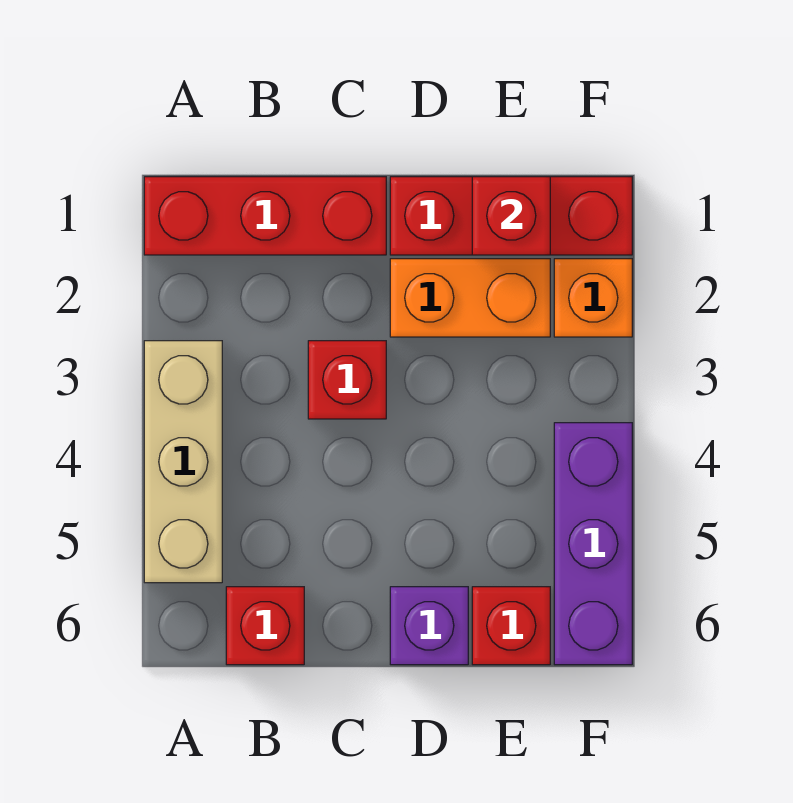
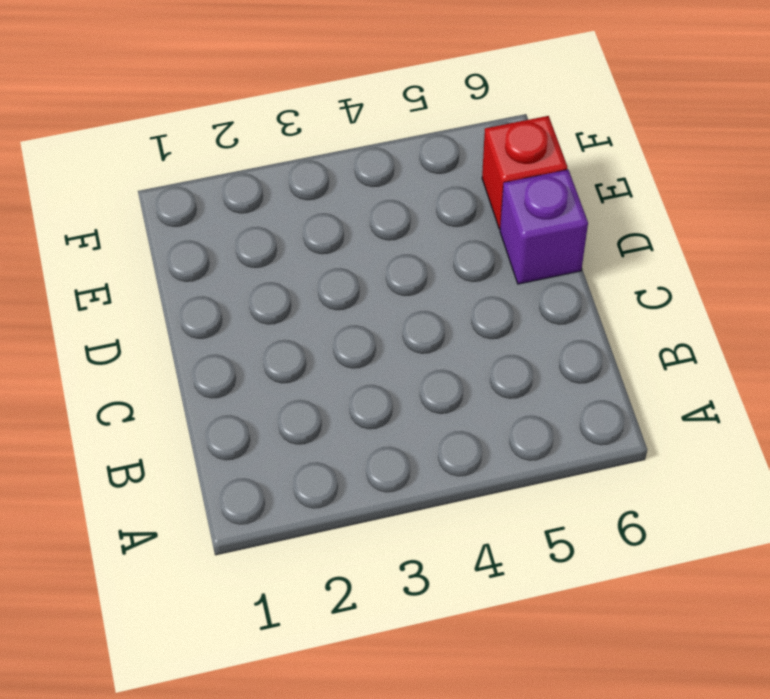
none -> red brick A1:C1 level 1
none -> tan brick A3:A5 level 1

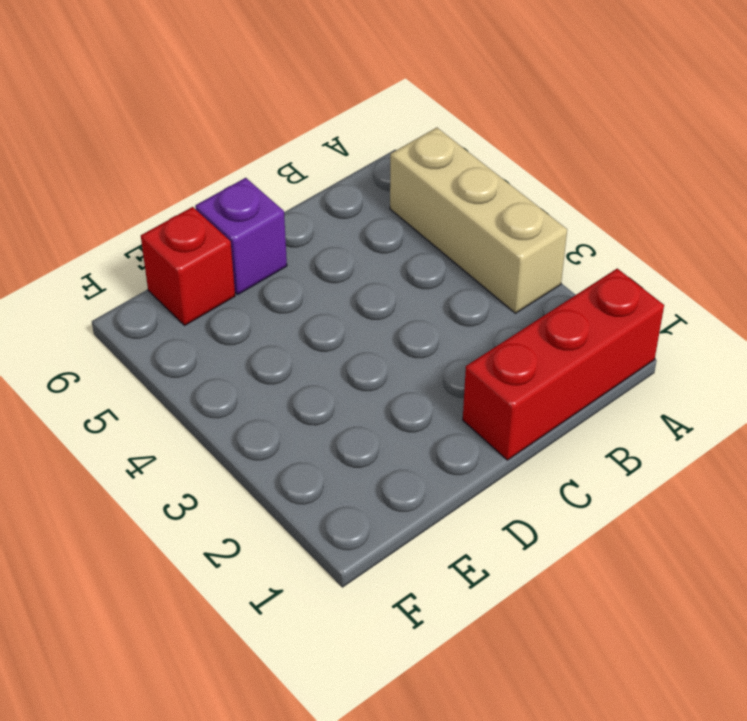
none -> red brick B6 level 1
none -> red brick C3 level 1

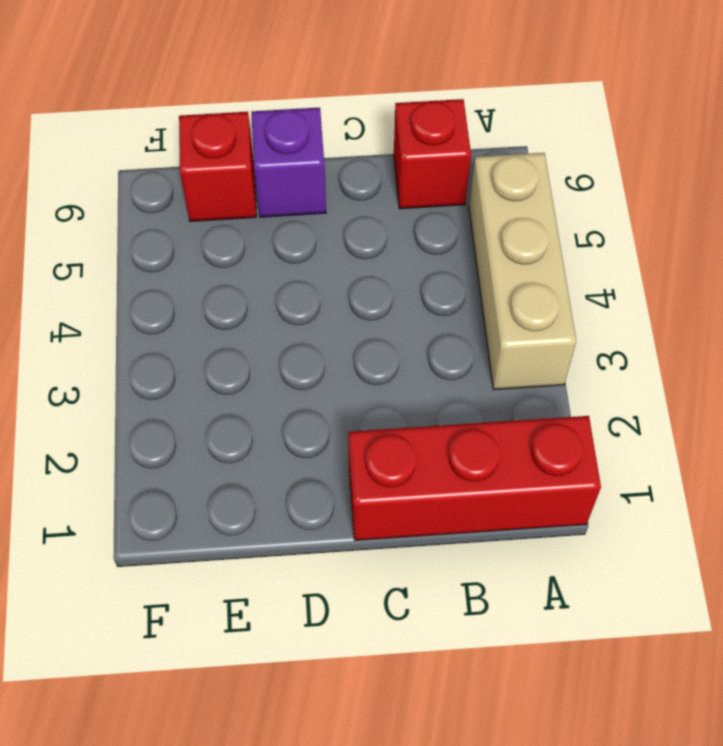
none -> red brick C3 level 1
none -> red brick D1:F1 level 1

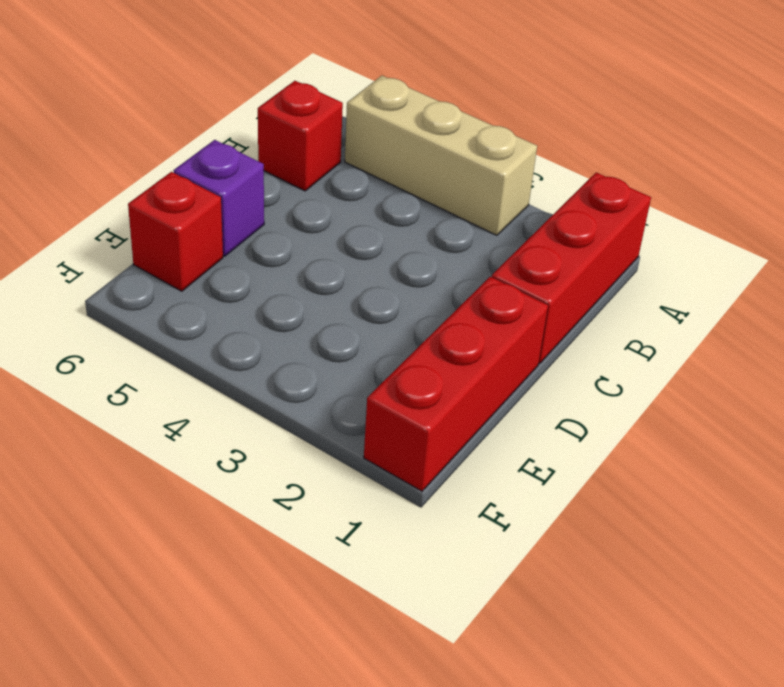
none -> red brick C3 level 1
none -> orange brick D2:E2 level 1

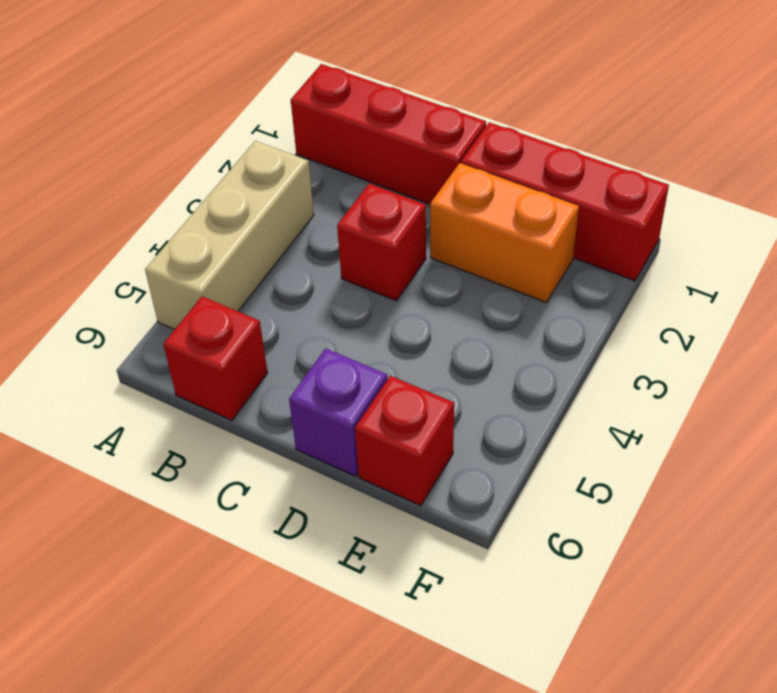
none -> orange brick F2 level 1
none -> purple brick F4:F6 level 1

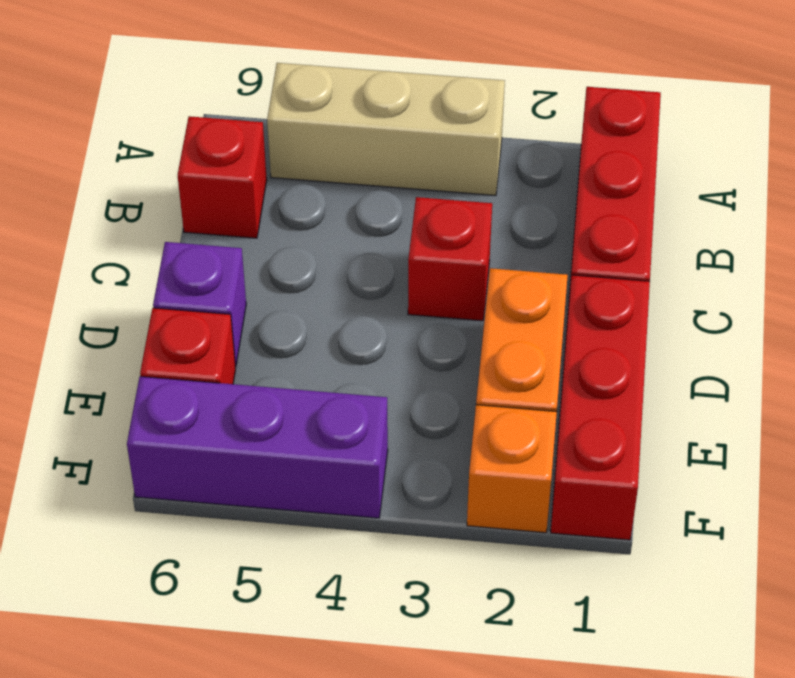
none -> red brick E1 level 2

